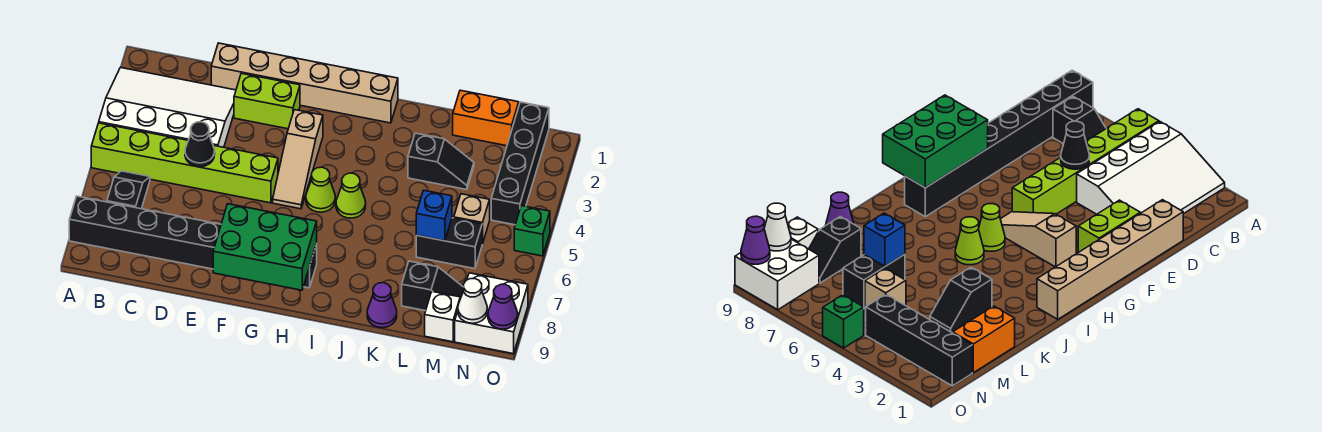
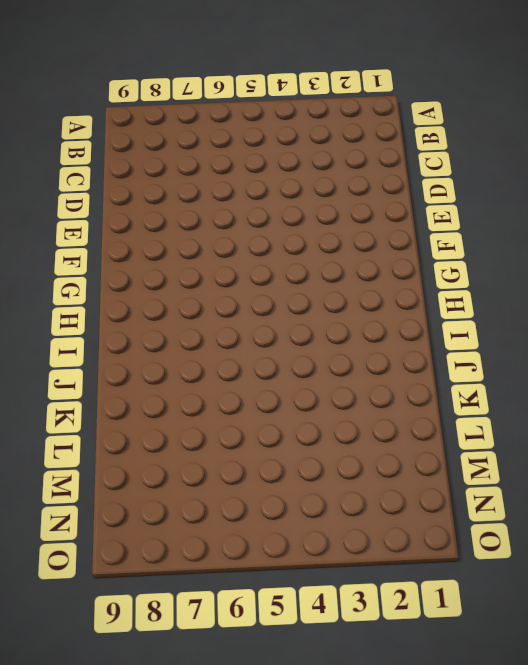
none -> white slope A2:D4 level 1 top 4
none -> lime brick A5:F5 level 1
none -> black brick A8:H8 level 1

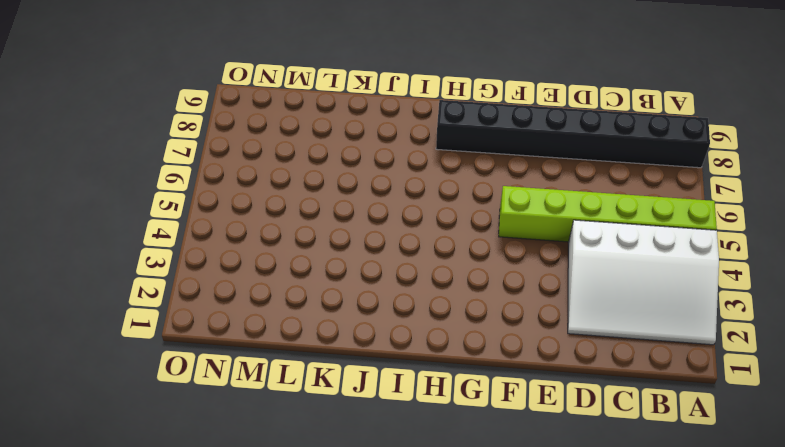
none -> black slope B6:B7 level 1 top 7
none -> tan brick D1:I1 level 1
none -> lime brick E2:F2 level 1

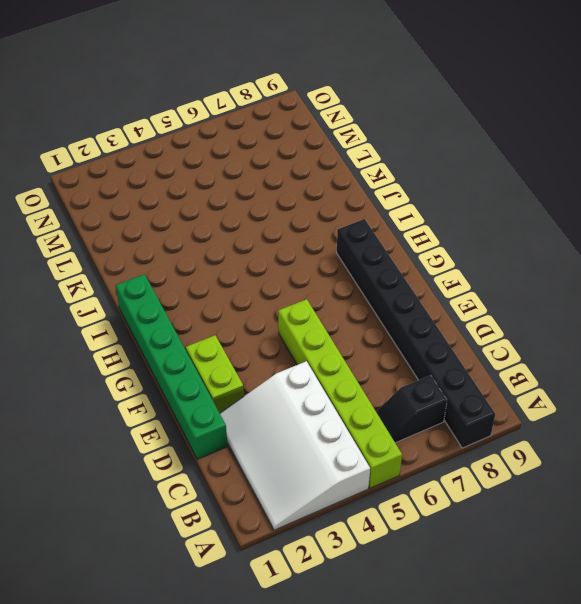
green brick D1:I1 level 1 -> tan brick D1:I1 level 1
none -> tan slope G3:G5 level 1 top 3
none -> lime cone H5 level 1
none -> lime cone I5 level 1

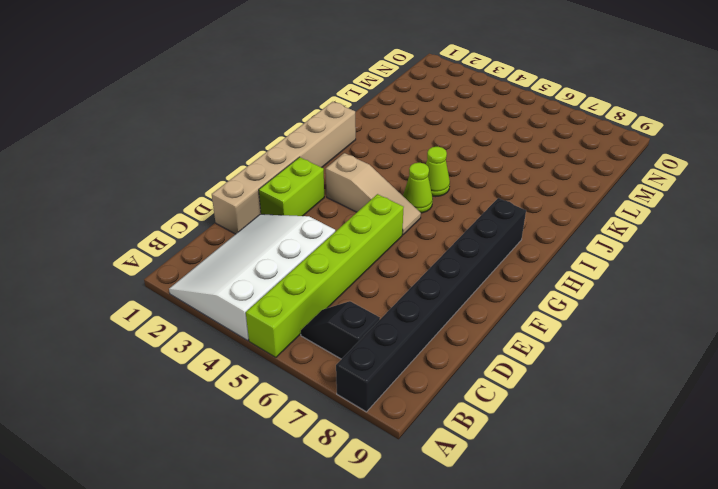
none -> black slope K3:L3 level 1 top K
none -> purple cone K9 level 1
none -> orange brick L1:M1 level 1

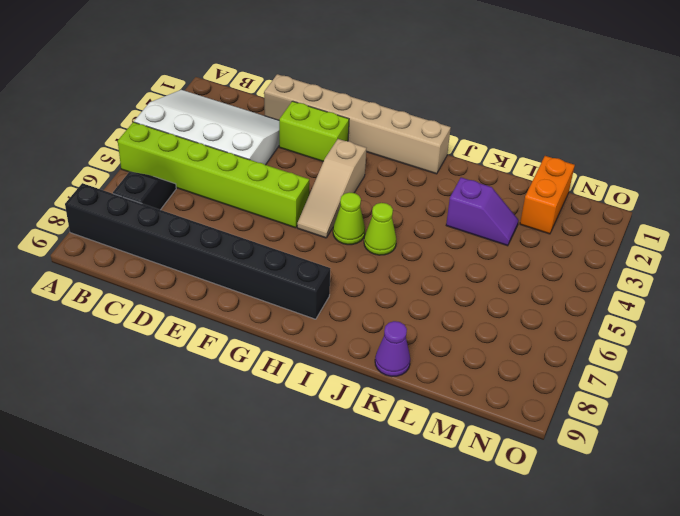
purple slope K3:L3 level 1 top K -> black slope K3:L3 level 1 top K
orange brick M1:M2 level 1 -> orange brick L1:M1 level 1
none -> black brick L6:M6 level 1
none -> black slope L8:M8 level 1 top L
none -> tan brick M5 level 1

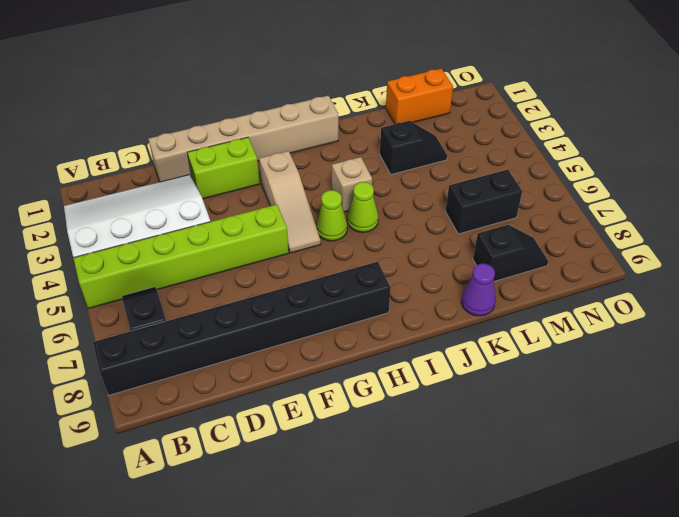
tan brick I4 level 1 -> tan brick M5 level 1
none -> white brick M9 level 1
none -> black brick N1:N4 level 1
none -> white brick N8:O9 level 1

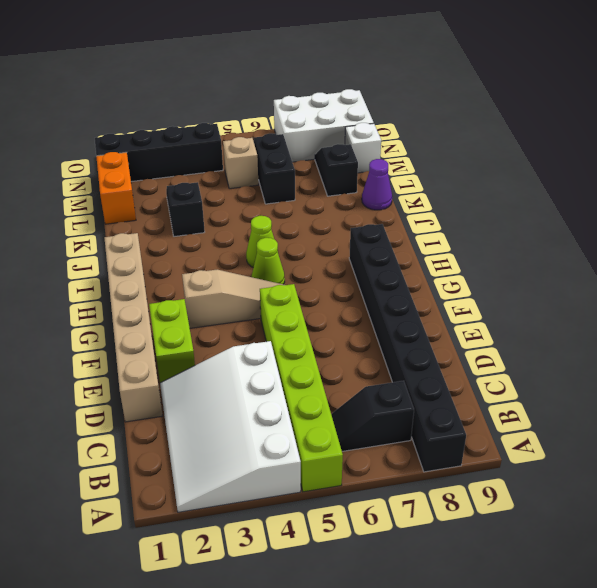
white brick N7:O9 level 1 -> white brick N8:O9 level 1
none -> green brick O5 level 1
none -> black cone D5 level 2
none -> green brick F8:H9 level 2

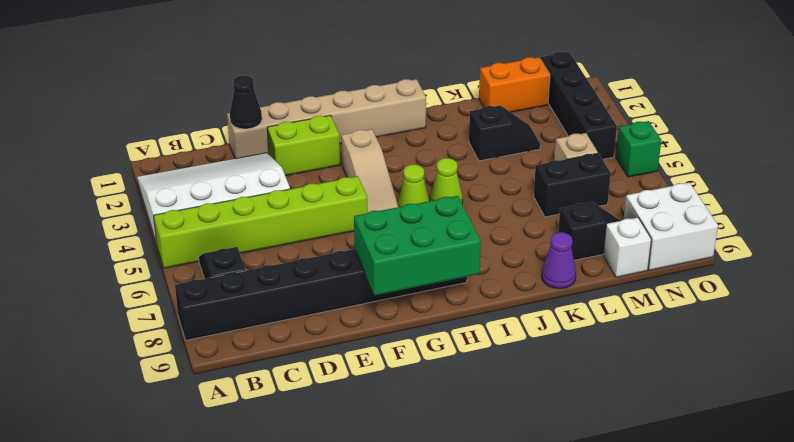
black cone D1 level 2 -> black cone D5 level 2
none -> blue brick L6 level 2
none -> white cone N9 level 2
none -> purple cone O9 level 2

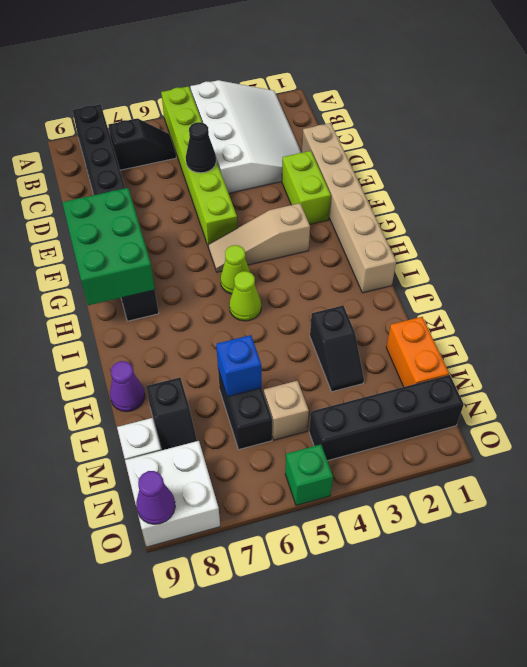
none -> white cone N9 level 2

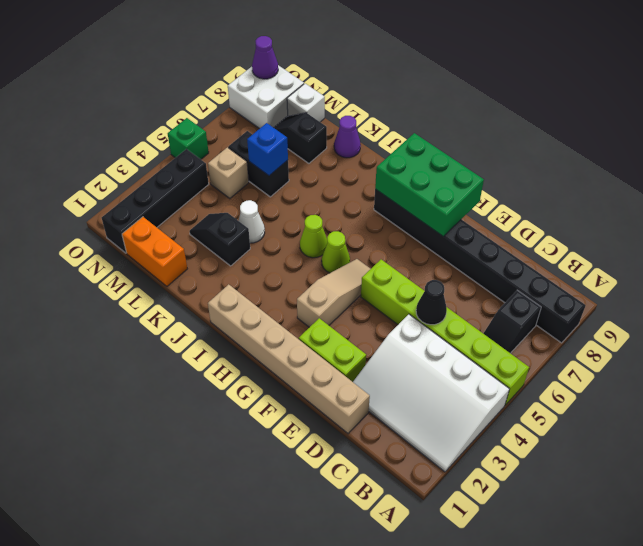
white cone K4 level 1 -> white cone N9 level 2

